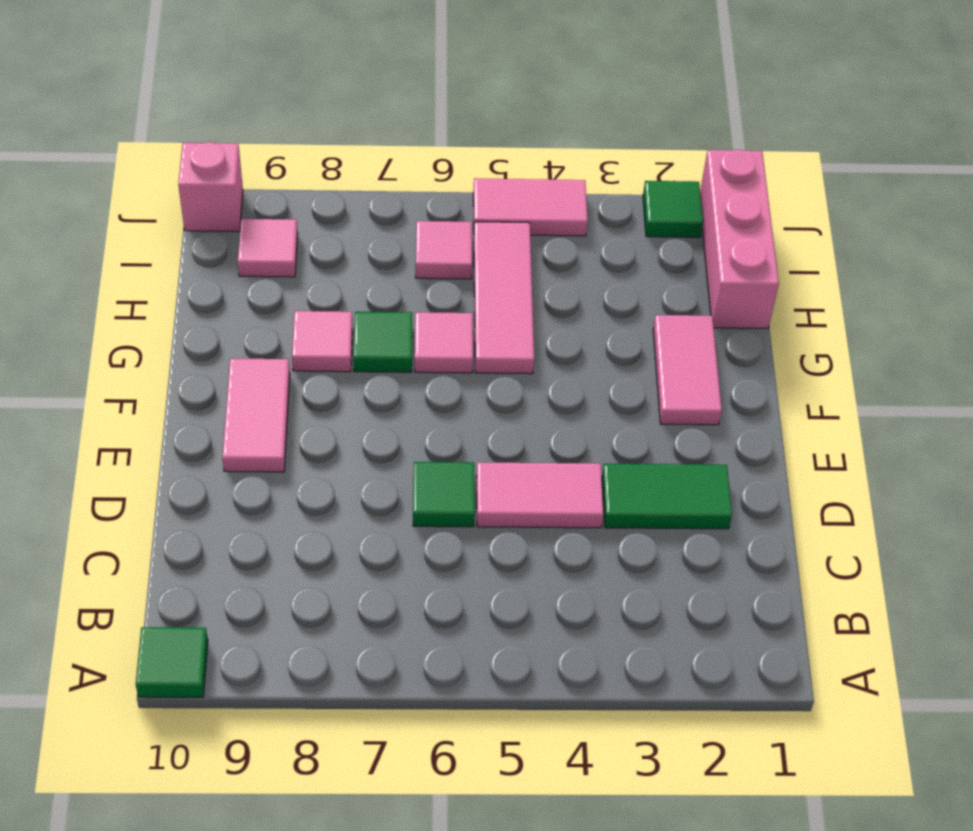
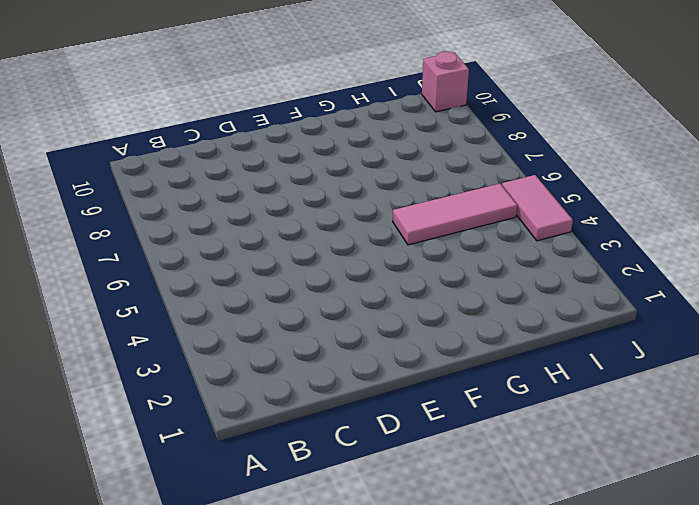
none -> green tile A10 level 1
none -> green tile D2:D3 level 1
none -> pink tile D4:D5 level 1

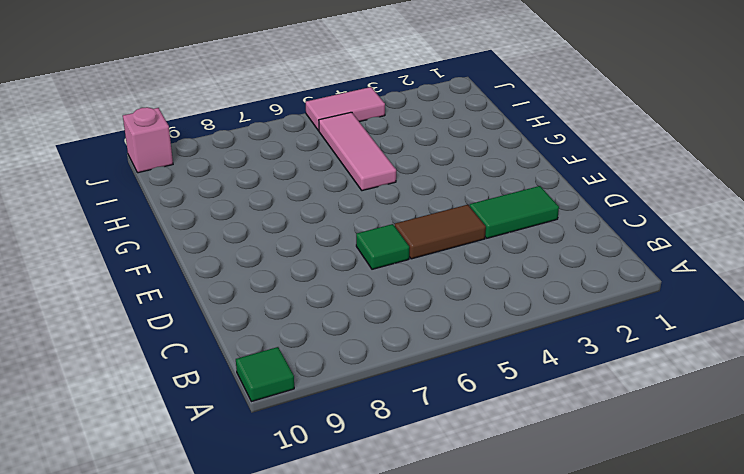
brown tile D4:D5 level 1 -> pink tile D4:D5 level 1
none -> pink tile E9:F9 level 1
none -> pink tile F2:G2 level 1
none -> pink tile G6 level 1

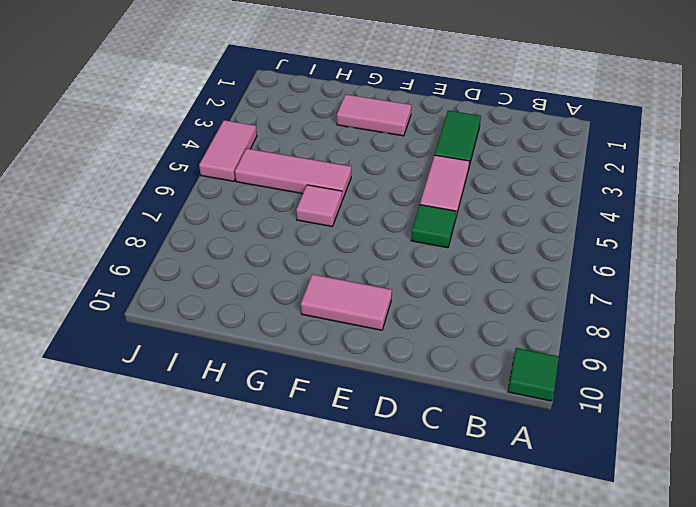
none -> green tile G7 level 1
none -> pink tile G8 level 1
none -> pink brick H1:J1 level 1

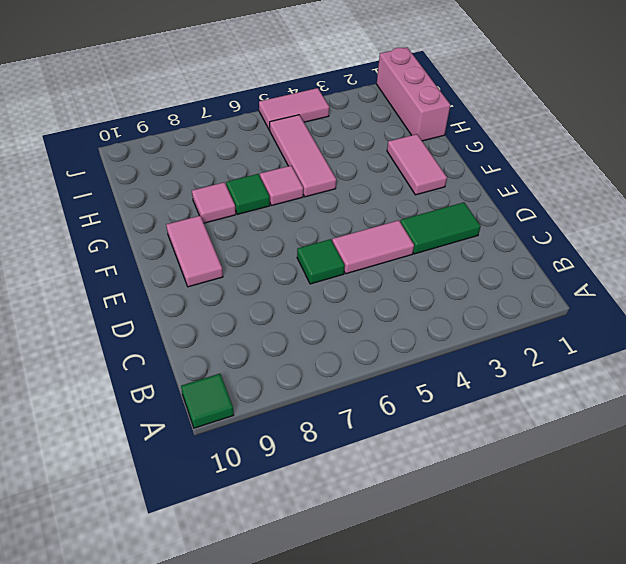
none -> pink tile I6 level 1
none -> pink tile I9 level 1
none -> green tile J2 level 1

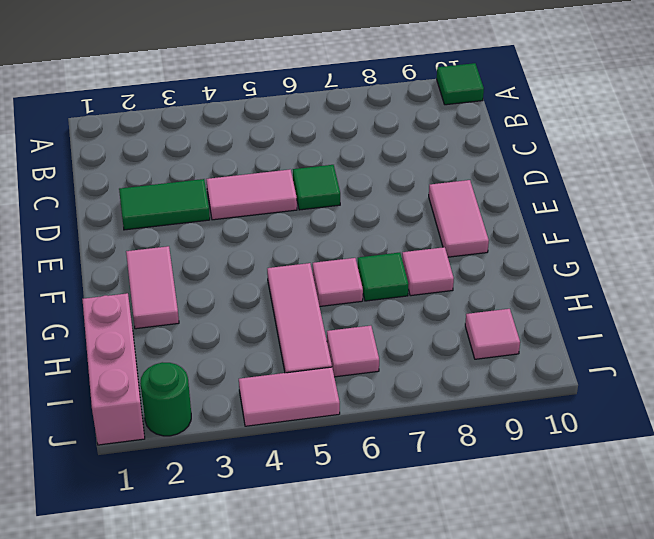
green round brick J2 level 1 -> green tile J2 level 1
none -> pink brick J10 level 1

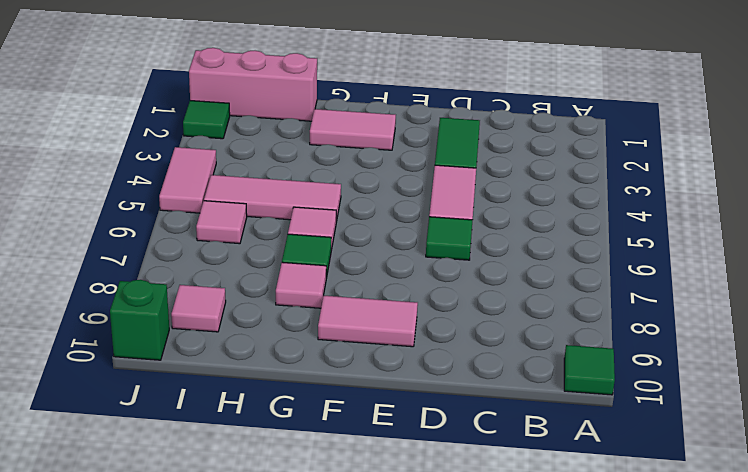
green brick J10 level 1 -> pink brick J10 level 1

